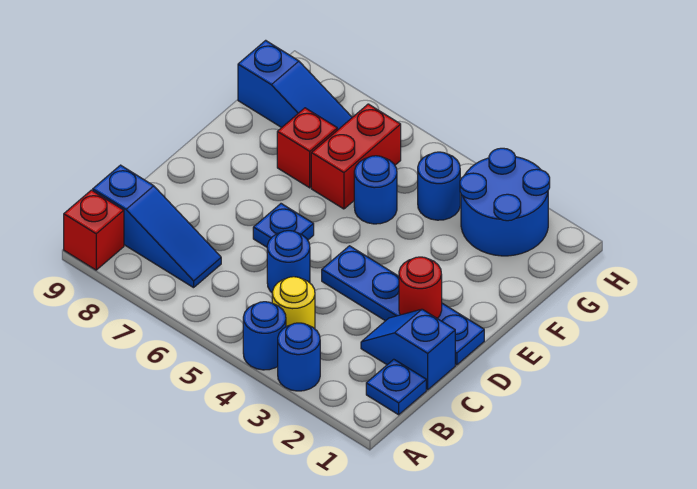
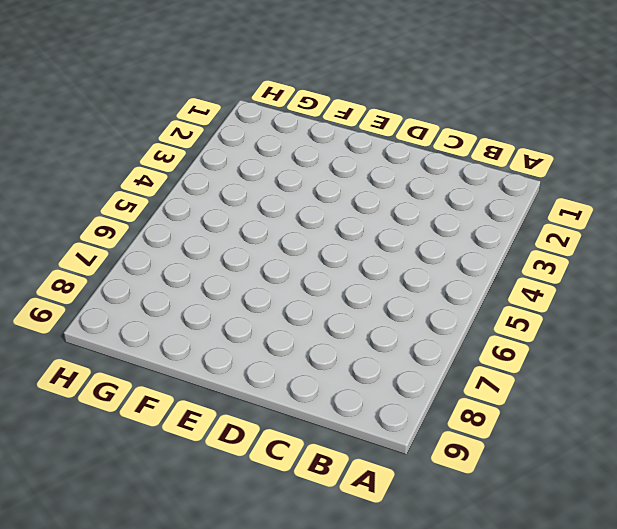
none -> blue round brick A3 level 1
none -> blue round brick A4 level 1
none -> red brick A9 level 1

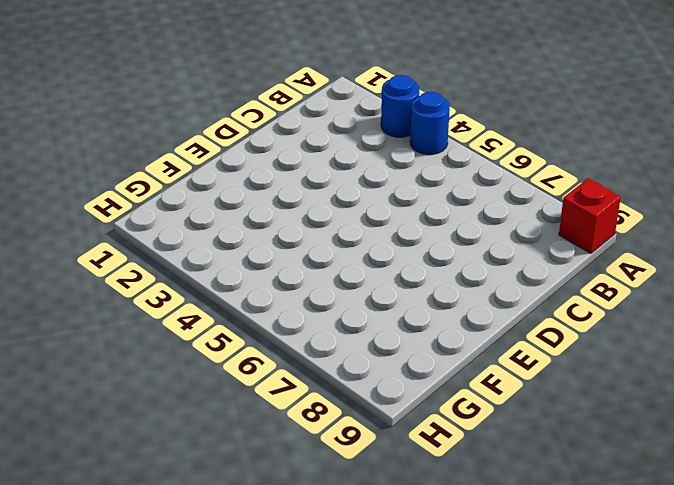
none -> blue plate B1 level 1
none -> yellow round brick B4 level 1
none -> blue slope B7:B9 level 1 top 9

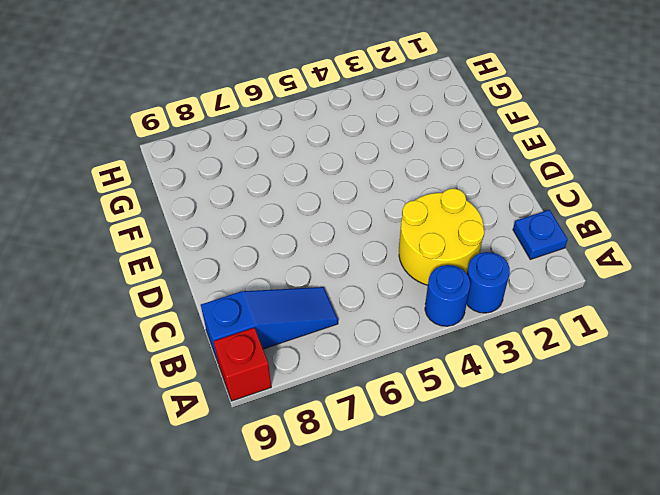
yellow round brick B3:C4 level 1 -> yellow round brick B4 level 1
none -> blue slope C1:C2 level 1 top 1
none -> blue round brick C5 level 1
none -> blue plate D1:D4 level 1

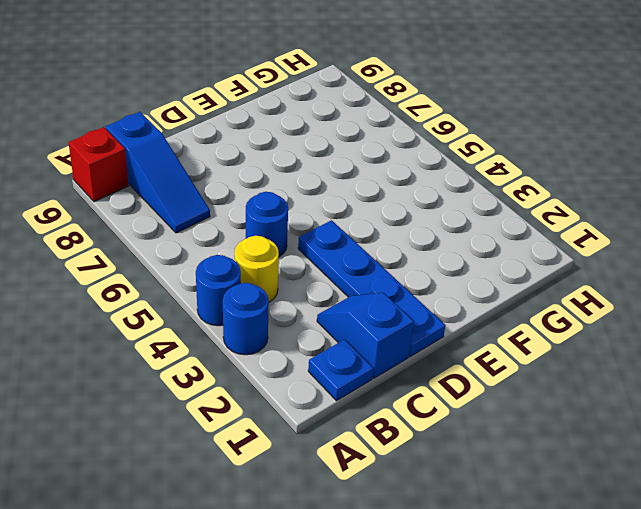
none -> blue plate D6 level 1
none -> blue round brick F5 level 1
none -> red brick F6:G6 level 1

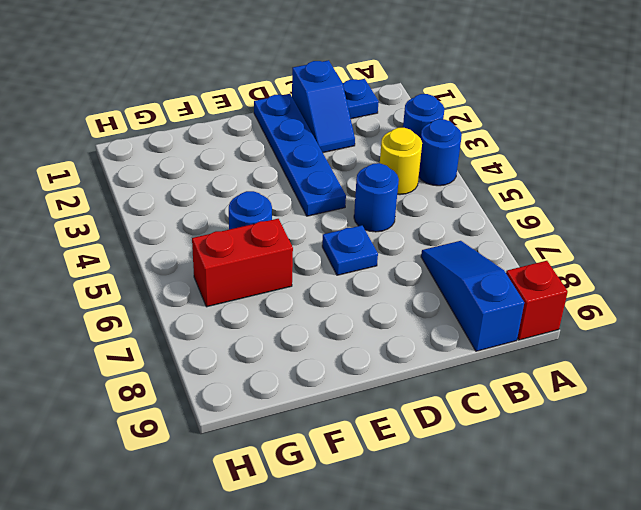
none -> red brick F7 level 1
none -> blue round brick G2:H3 level 1
none -> blue round brick G4 level 1

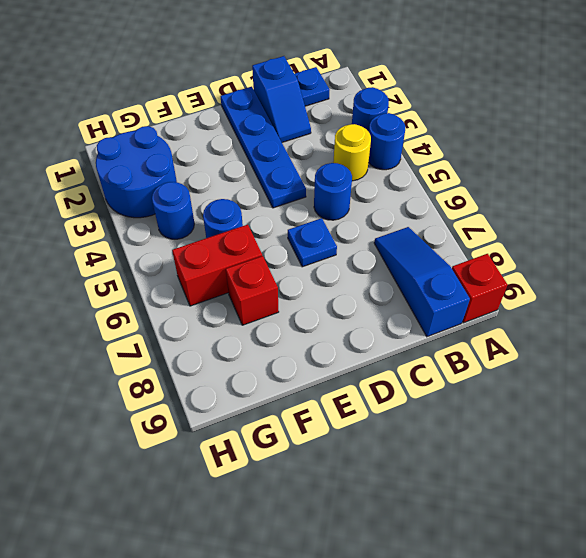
none -> blue slope G7:G9 level 1 top 9
none -> red round brick D2 level 2

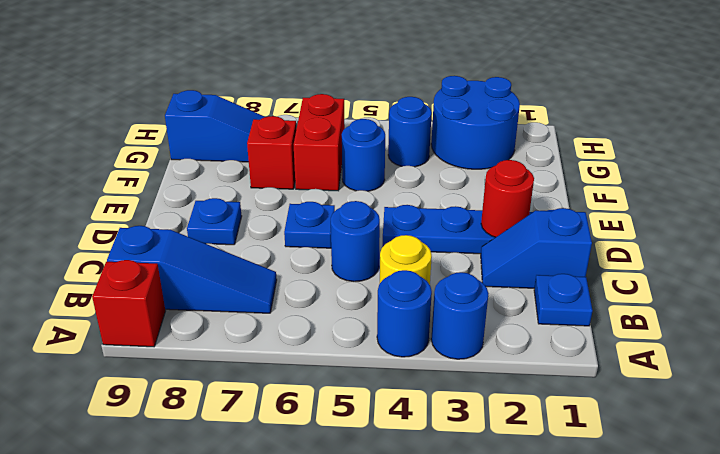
blue plate D8 level 1 -> none

